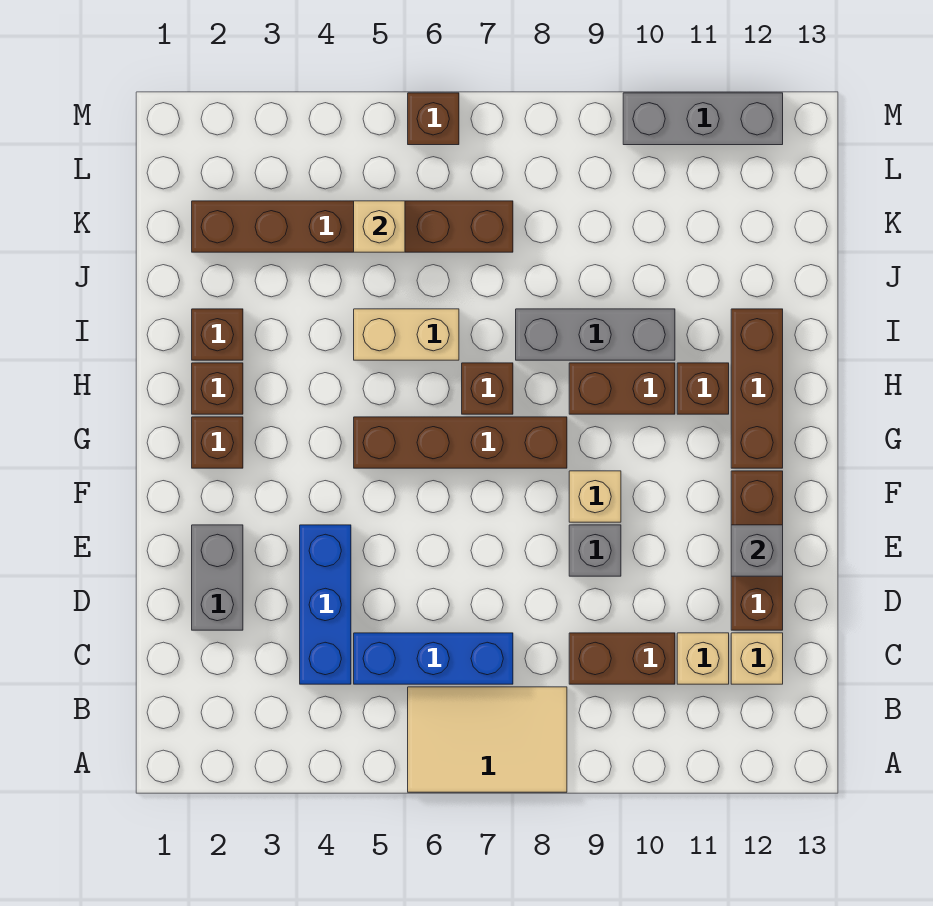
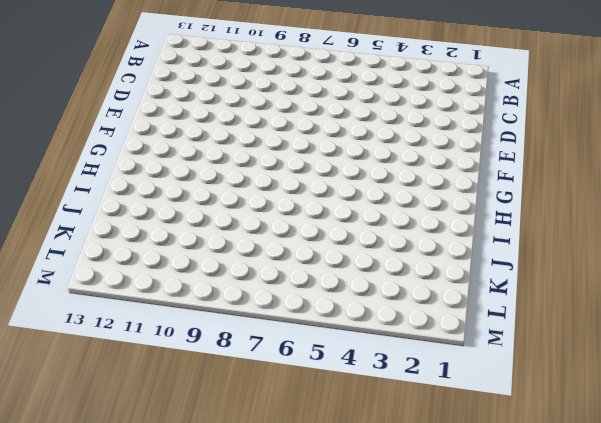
none -> tan tile A6:B8 level 1
none -> blue brick C4:E4 level 1
none -> blue brick C5:C7 level 1

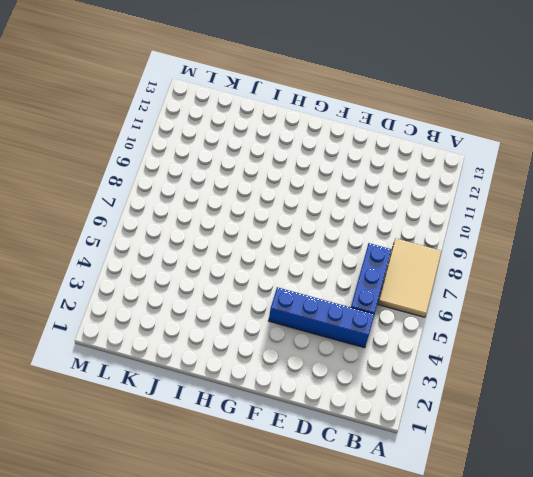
blue brick C4:F4 level 1 -> blue brick C4:E4 level 1
none -> brown brick C9:C10 level 1
none -> tan brick C11 level 1
none -> tan brick C12 level 1

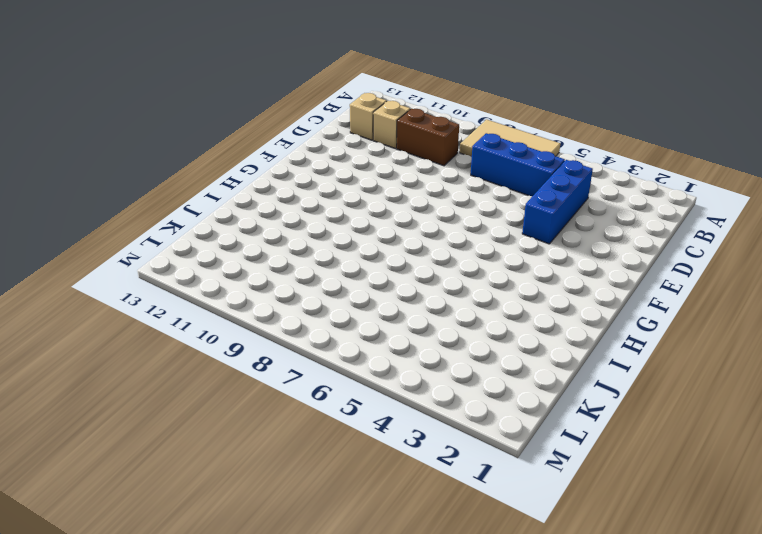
none -> grey brick D2:E2 level 1
none -> brown brick D12:F12 level 1
none -> grey brick E9 level 1

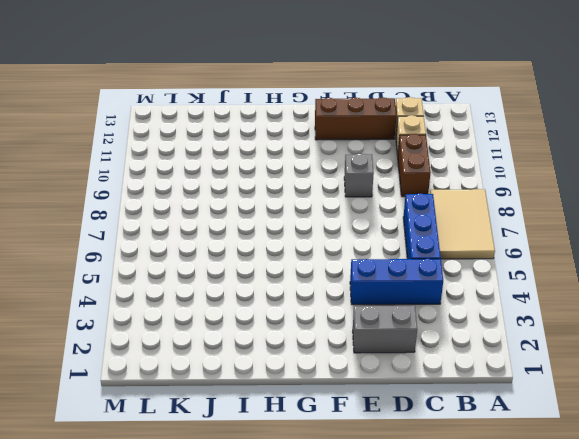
none -> tan brick F9 level 1
none -> brown brick G2 level 1
none -> brown brick G5:G8 level 1

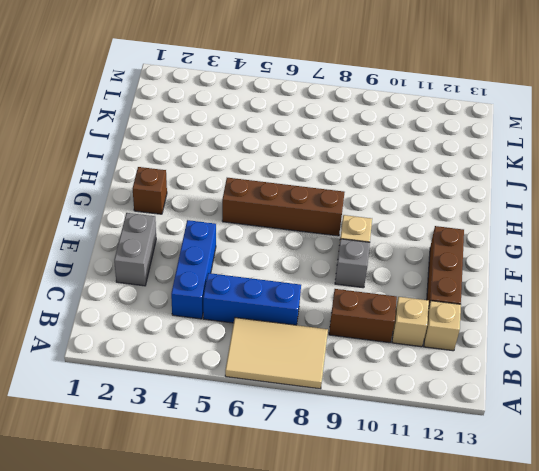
none -> brown brick G12:I12 level 1
none -> brown brick H2 level 1
none -> brown brick H7 level 1

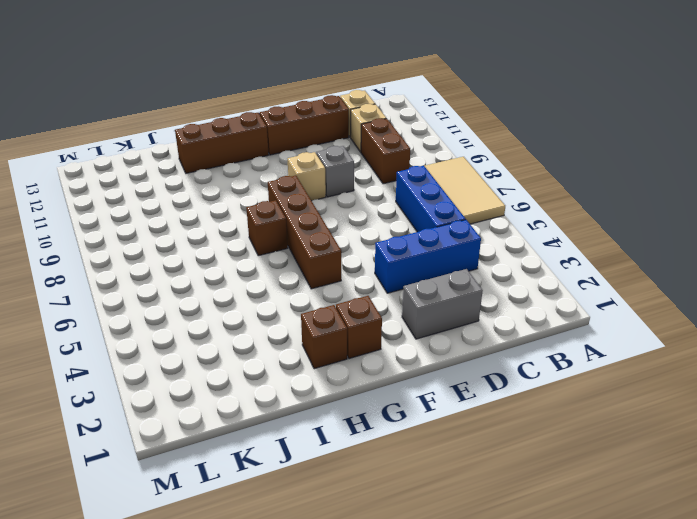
none -> brown brick H9:H10 level 1
none -> brown brick H11 level 1
none -> brown brick I2 level 1

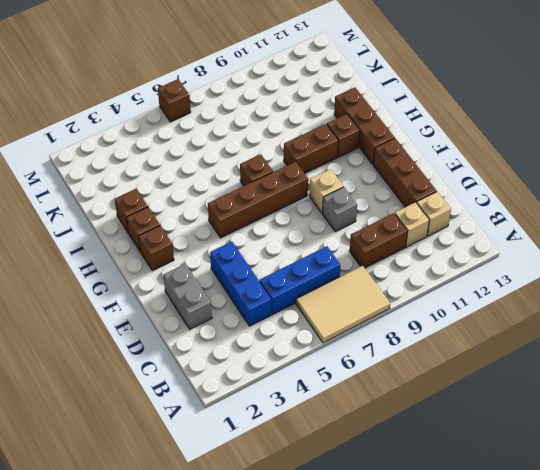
none -> tan brick I5:I6 level 1
none -> grey brick I8:I10 level 1
none -> brown brick K2:K7 level 1

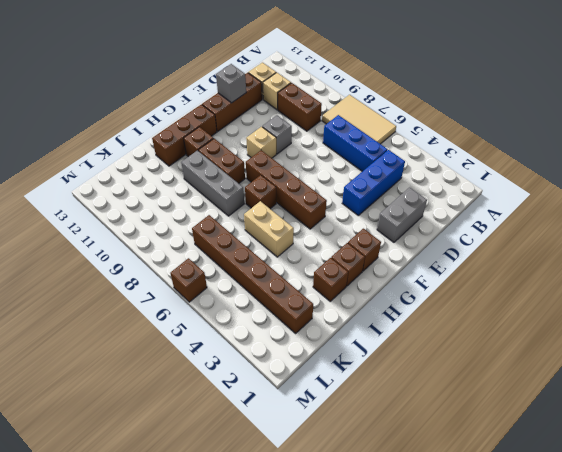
none -> grey brick M10:M12 level 1
none -> tan brick K5 level 2

